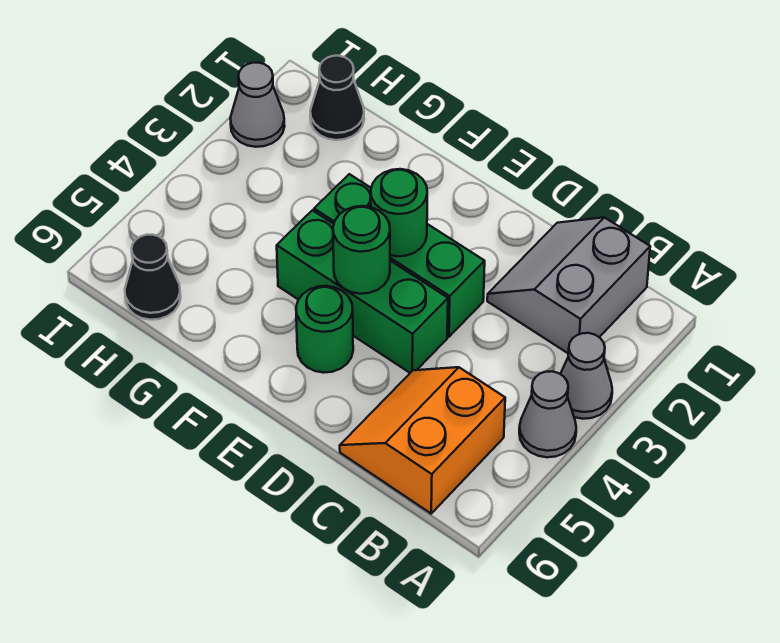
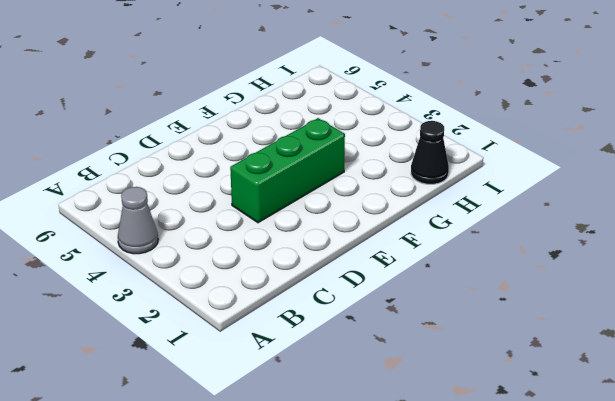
none -> grey cone A3 level 1
none -> grey slope B1:C2 level 1 top B
none -> orange slope B5:C6 level 1 top B

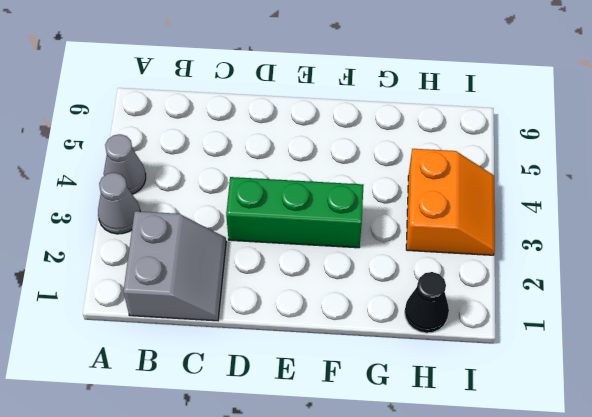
orange slope H3:I4 level 1 top H -> orange slope B5:C6 level 1 top B
none -> green brick D4:F4 level 1
none -> green round brick E5 level 1
none -> black cone H6 level 1

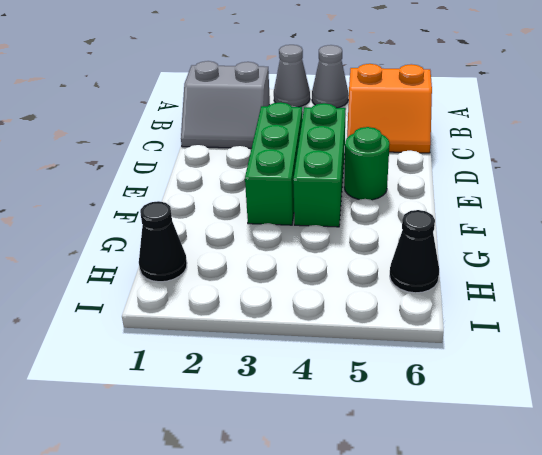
none -> grey cone I2 level 1
none -> green round brick E3 level 2
none -> green round brick E4 level 2

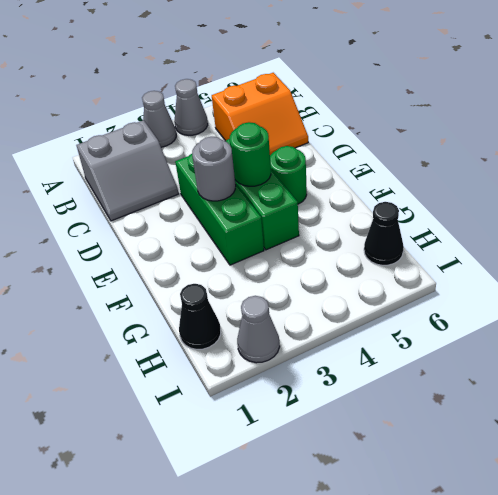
grey round brick E3 level 2 -> green round brick E3 level 2

